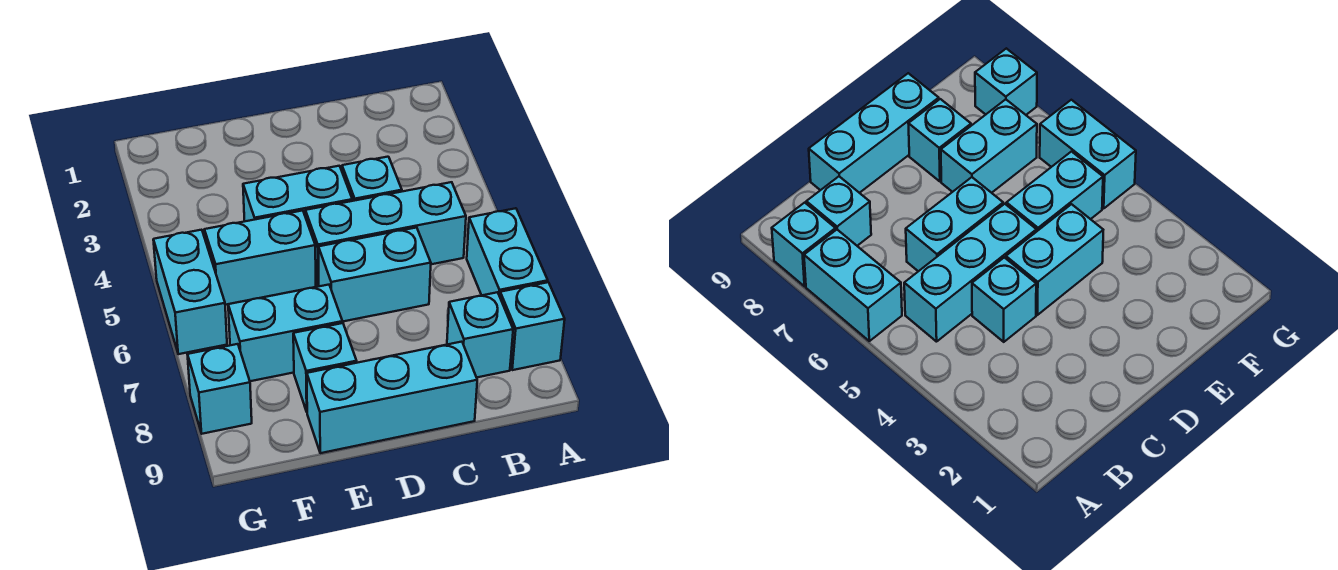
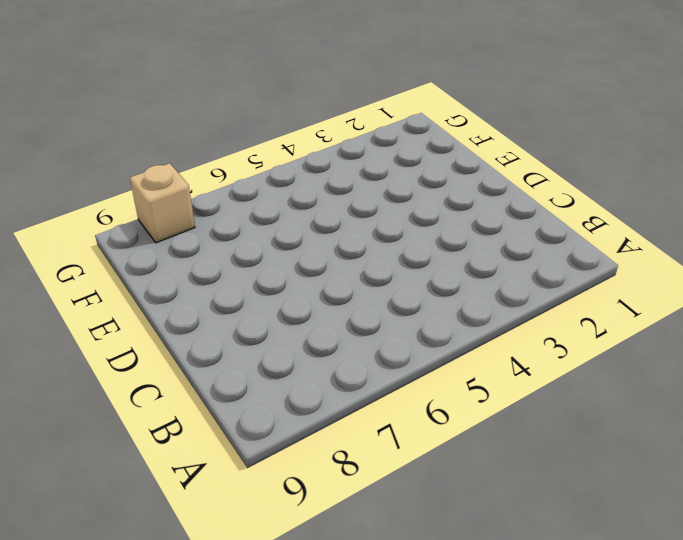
tan brick G8 level 1 -> cyan brick G8 level 1
none -> cyan brick A6:A7 level 1
none -> cyan brick A8 level 1
none -> cyan brick B5:D5 level 1

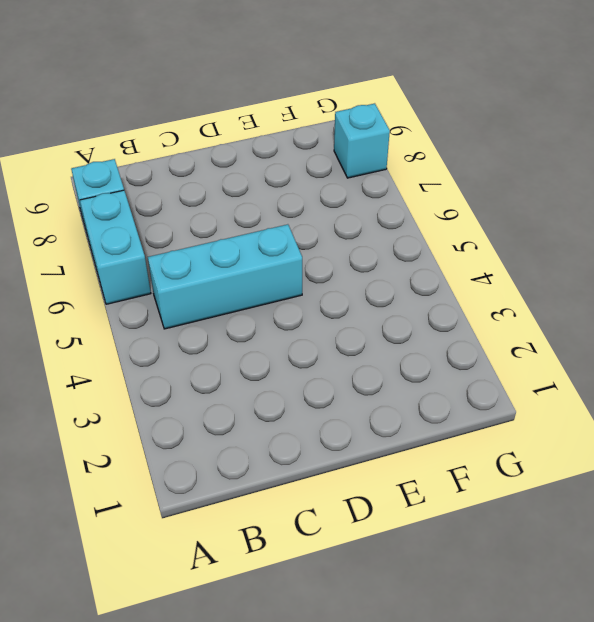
none -> cyan brick B8 level 1
none -> cyan brick C4 level 1
none -> cyan brick C6:D6 level 1

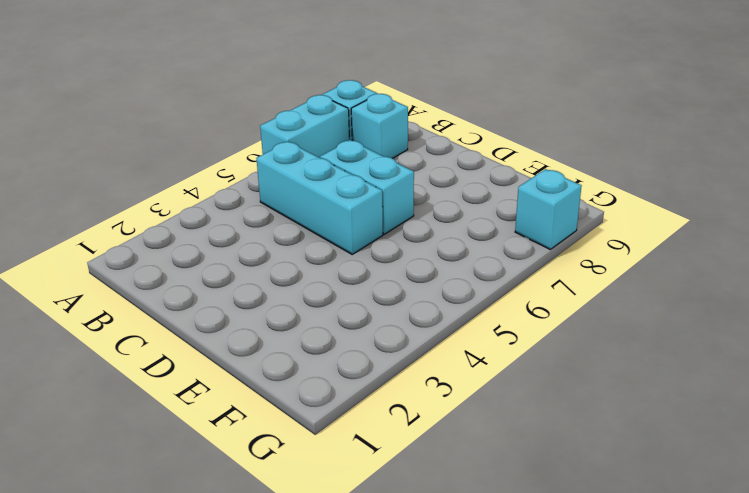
none -> cyan brick C4 level 1
none -> cyan brick C9:E9 level 1
none -> cyan brick D4:E4 level 1

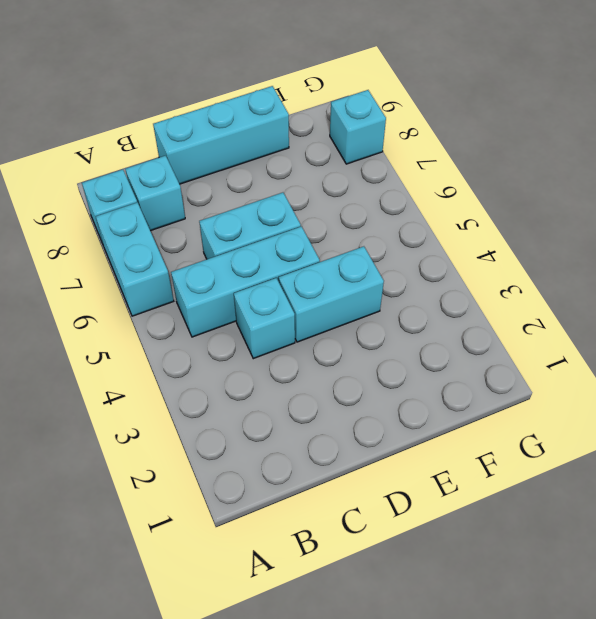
none -> cyan brick E5:F5 level 1
none -> cyan brick E7:F7 level 1
none -> cyan brick E8 level 1

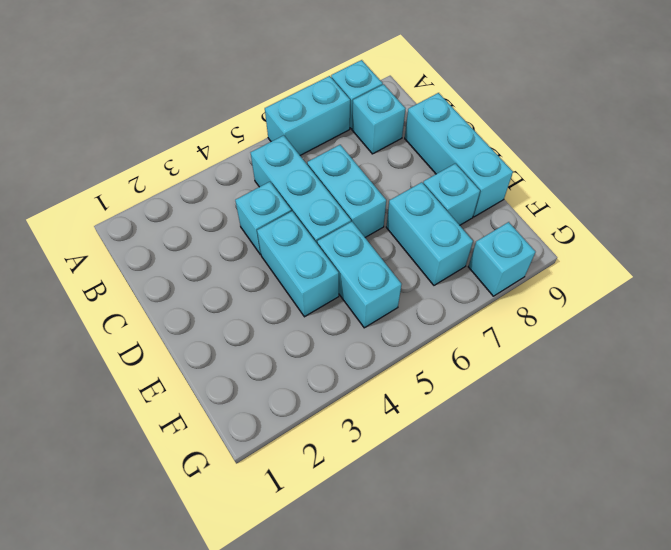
none -> cyan brick G5:G6 level 1

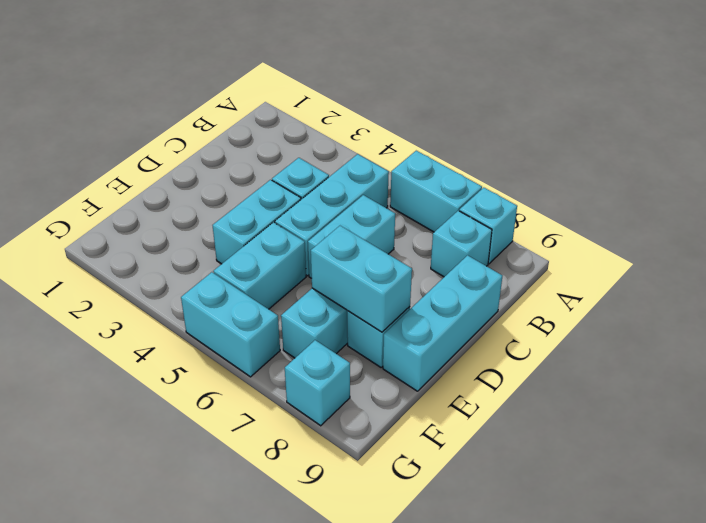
cyan brick E7:E8 level 2 -> none

